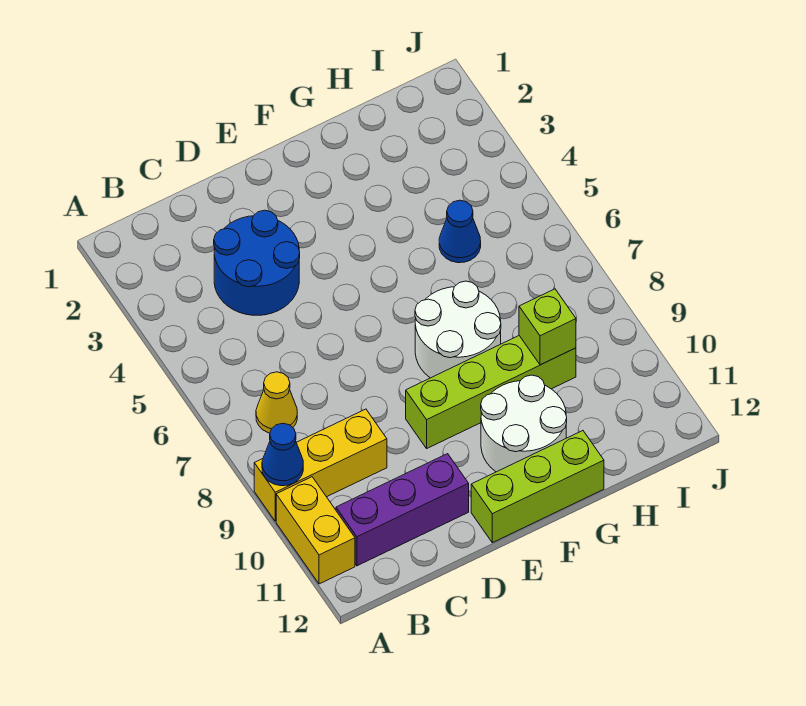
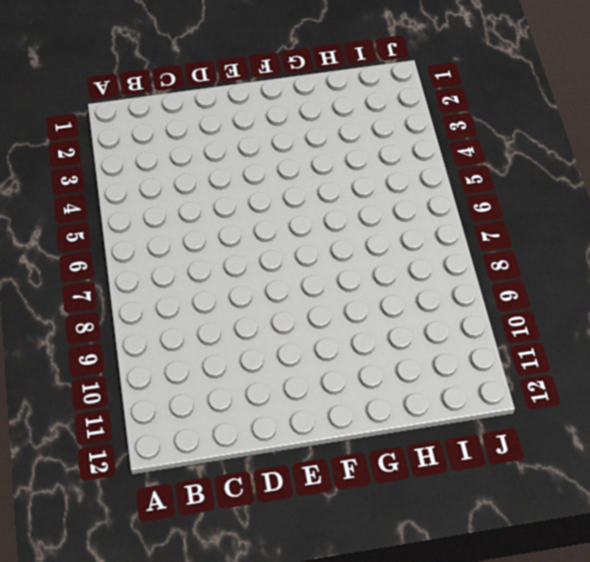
none -> yellow brick A9:C9 level 1
none -> yellow brick A10:A11 level 1
none -> yellow cone B7 level 1

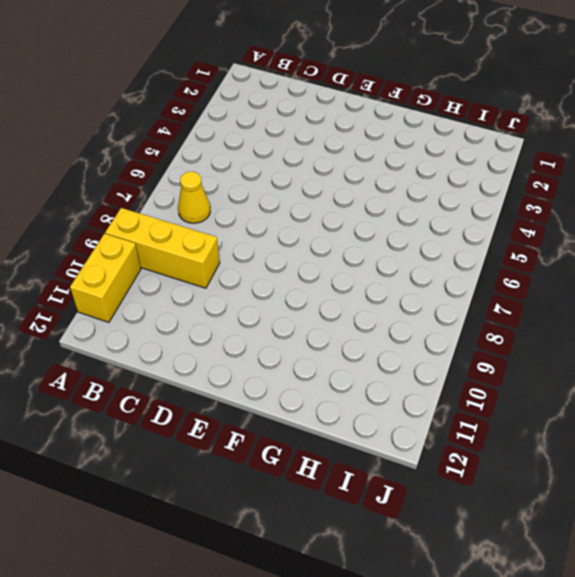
none -> purple brick B11:D11 level 1
none -> blue round brick C3:D4 level 1
none -> lime brick E9:H9 level 1

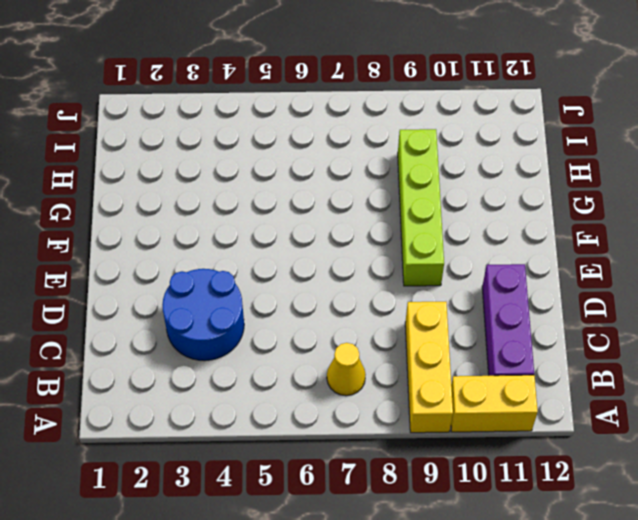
none -> lime brick E12:G12 level 1
none -> white round brick F7:G8 level 1
none -> white round brick F10:G11 level 1

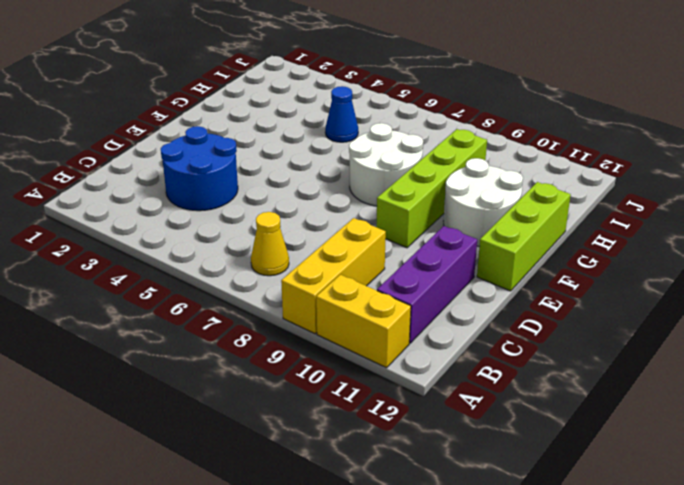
none -> blue cone A9 level 2
none -> lime brick H9 level 2

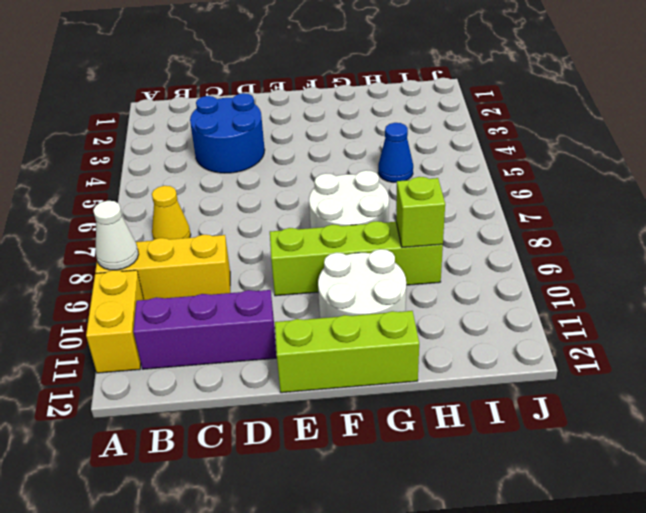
white cone A9 level 2 -> blue cone A9 level 2

